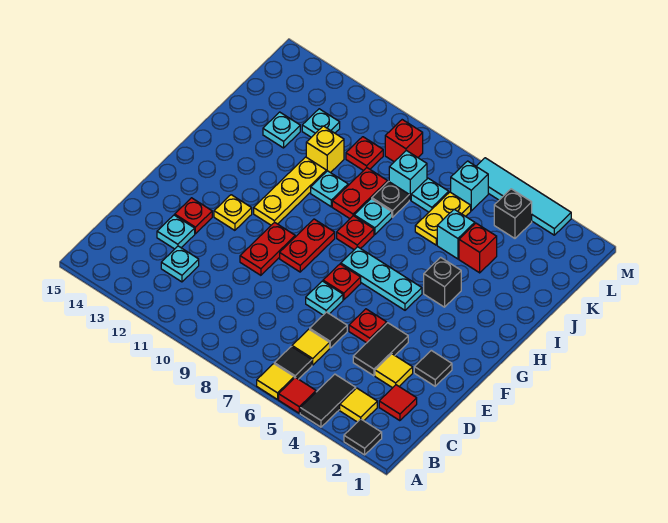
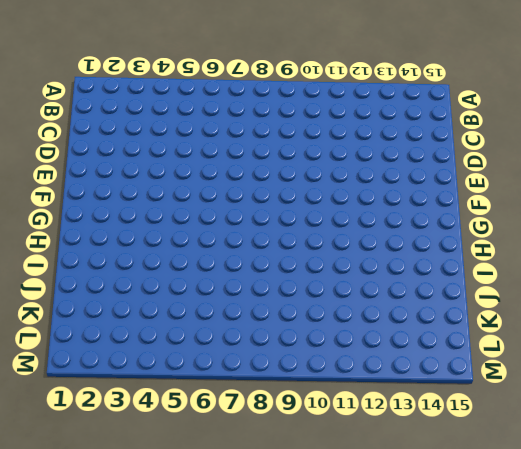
none -> black tile A2 level 1
none -> black tile A4:B4 level 1
none -> red tile A5 level 1
none -> yellow tile A6 level 1

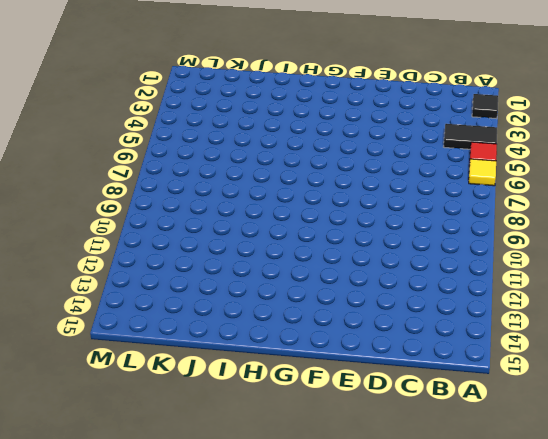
none -> yellow tile B3 level 1
none -> black tile B6 level 1
none -> red tile C2 level 1
none -> yellow tile C6 level 1

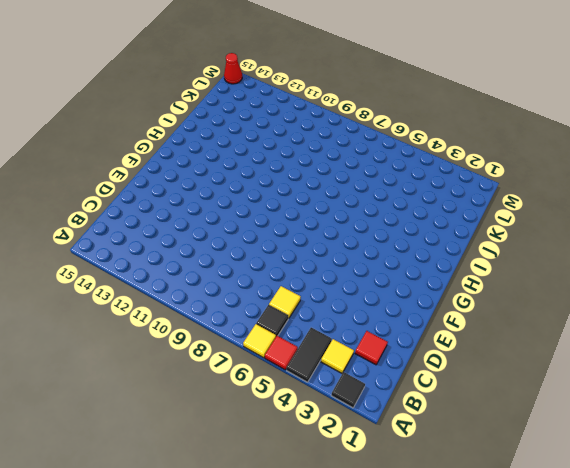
red cone M15 level 1 -> none
none -> cyan plate C12 level 1
none -> yellow tile D3 level 1
none -> black tile D4:E4 level 1
none -> black tile D6 level 1

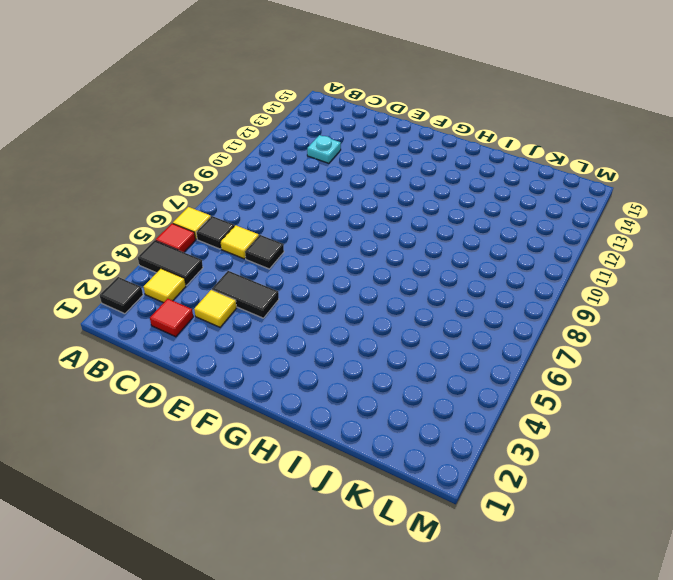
none -> cyan plate D13 level 1
none -> black tile E2 level 1
none -> red plate E5 level 1
none -> cyan plate E7 level 1

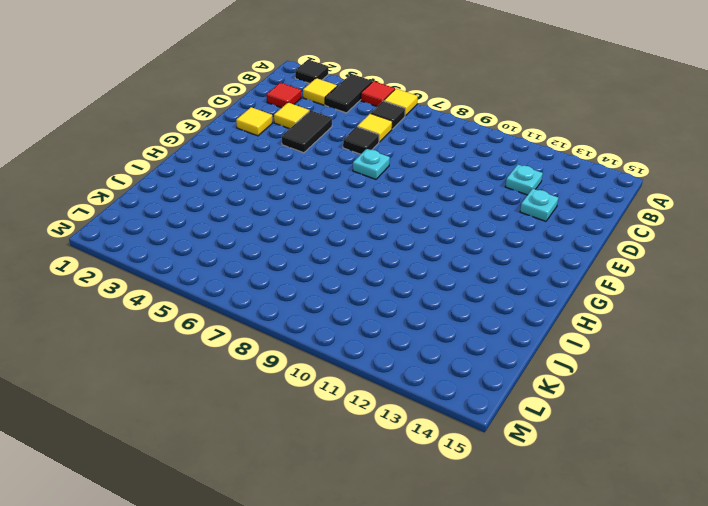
yellow tile E2 level 1 -> black tile E2 level 1
none -> red plate E5 level 1
none -> red plate E10:F10 level 1
none -> red plate E13 level 1
none -> red plate F7 level 1

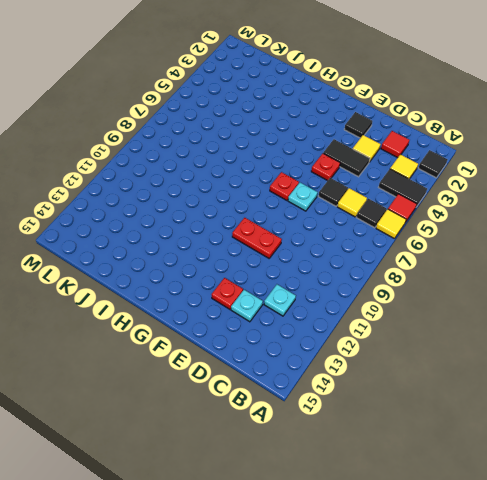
none -> red plate F9:G9 level 1
none -> yellow plate F12 level 1
none -> cyan plate G5:G7 level 1
none -> yellow plate G11:I11 level 1

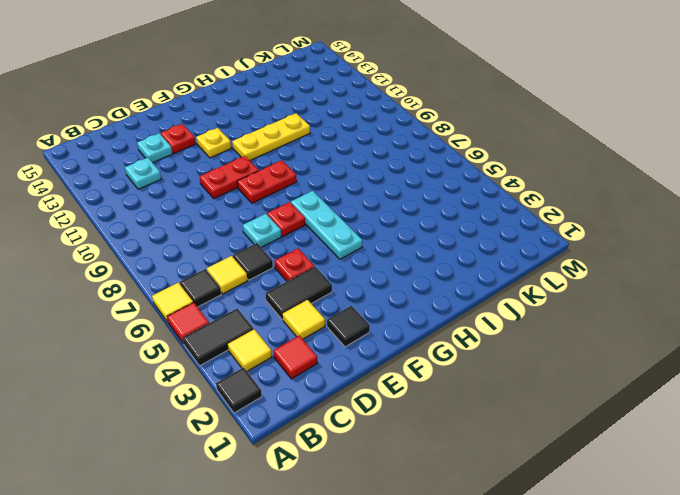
none -> black brick H4 level 1
none -> red plate H8 level 1
none -> cyan plate I8 level 1
none -> red plate I9:J9 level 1

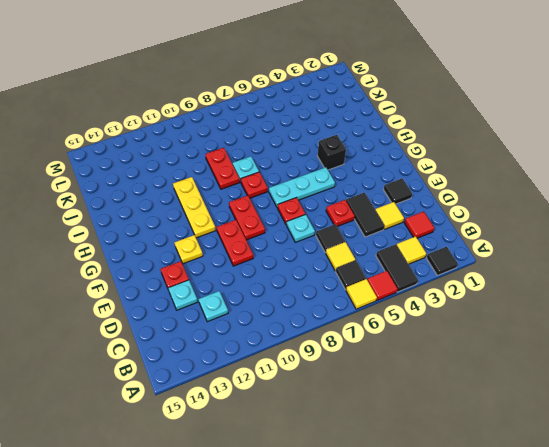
none -> cyan plate I10 level 1
none -> red brick J4 level 1
none -> cyan brick J5 level 1
none -> yellow plate J6:K6 level 1

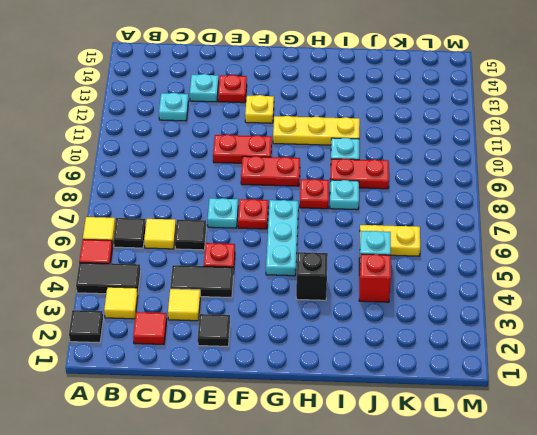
none -> black plate J8 level 1
none -> yellow brick J11 level 1
none -> cyan plate J13 level 1
none -> cyan plate K7 level 1

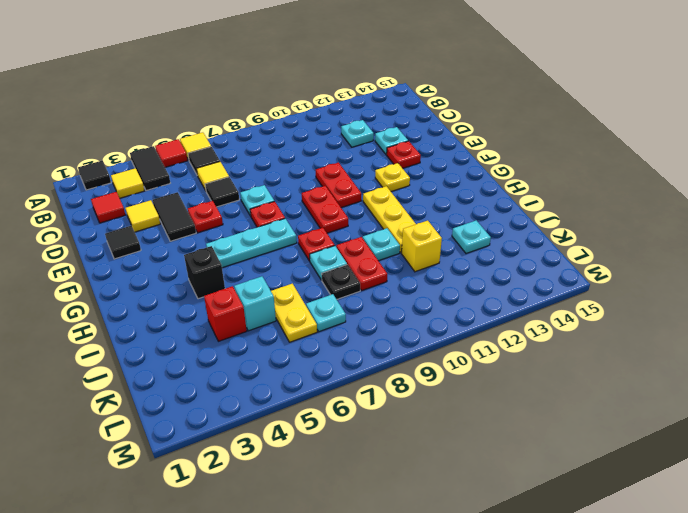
none -> cyan brick K8 level 1
none -> red plate K10 level 1
none -> cyan plate K12 level 1
none -> black brick L4 level 1

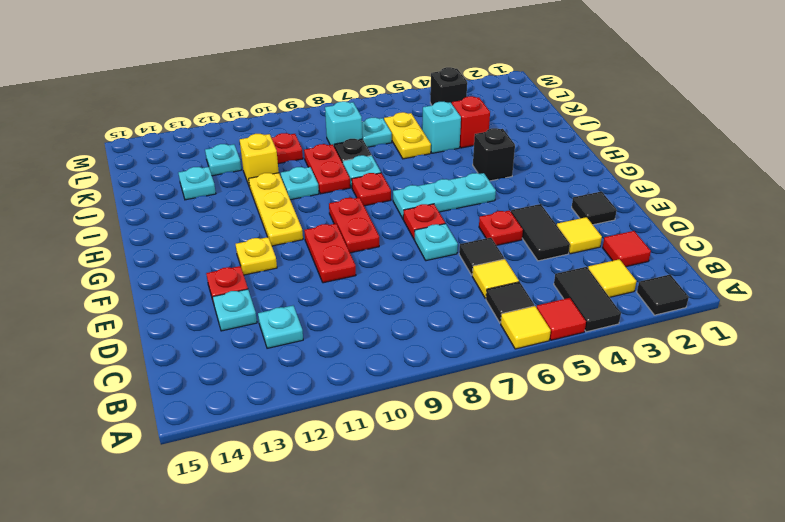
none -> cyan brick L6 level 1
none -> red brick L9 level 1
none -> cyan tile M3:M6 level 1

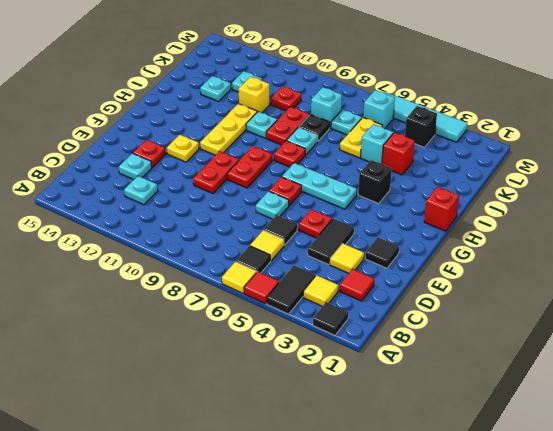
red brick H1 level 1 -> red brick L9 level 1

